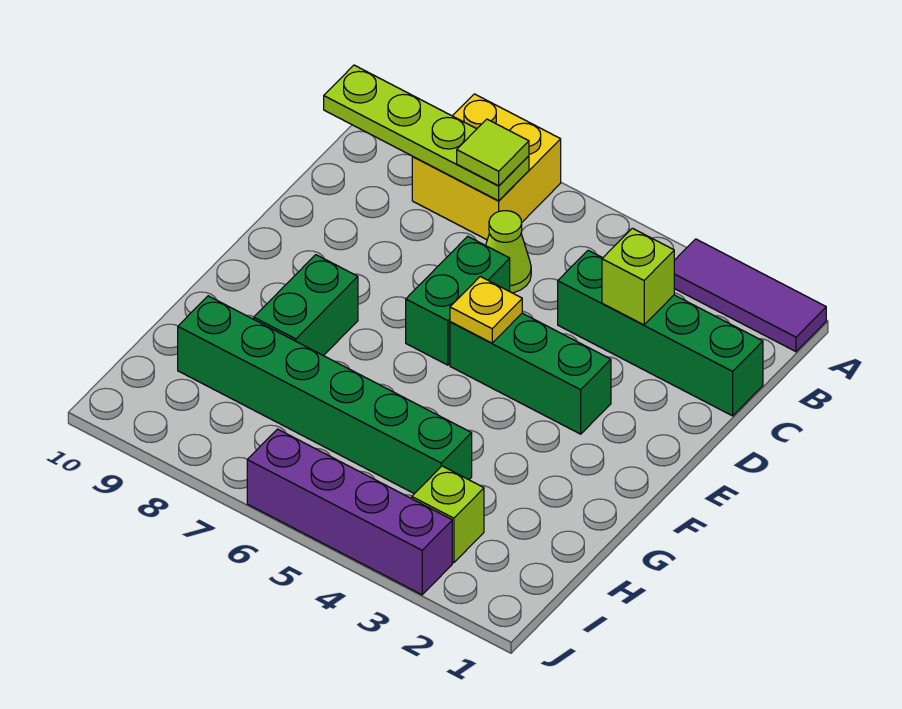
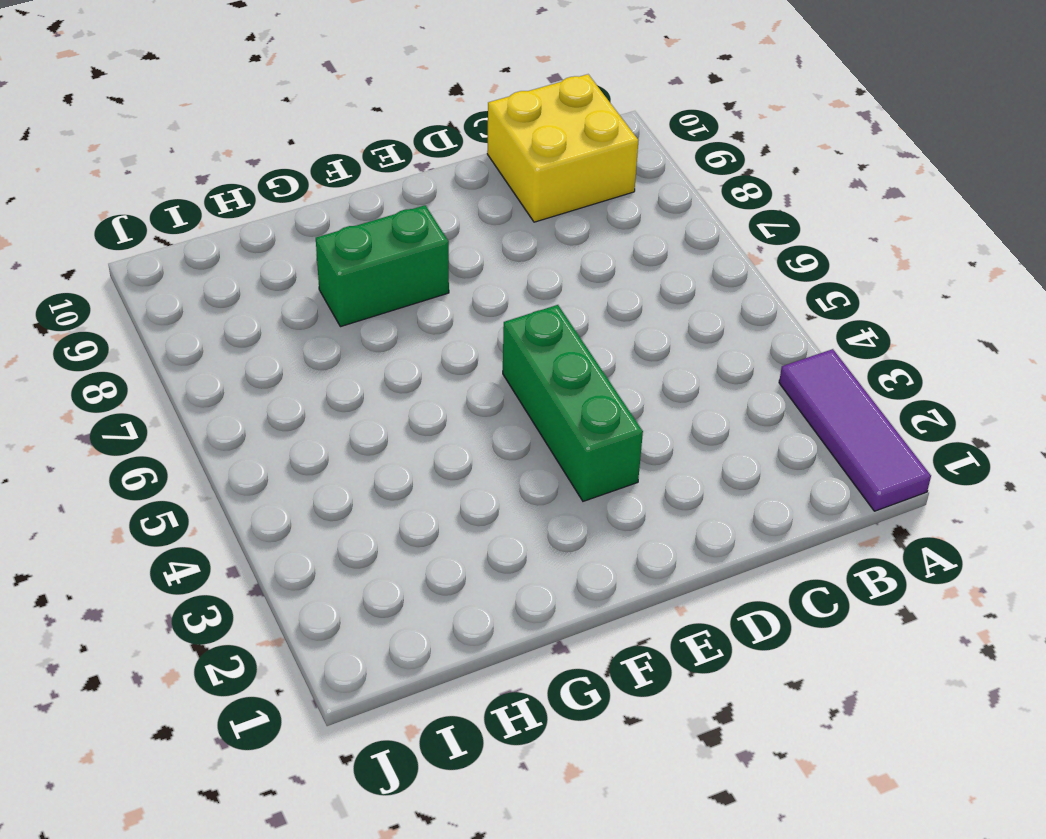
yellow brick B9:C10 level 1 -> yellow brick A7:B8 level 1
none -> green brick C1:C4 level 1
none -> lime cone C6 level 1
none -> green brick D6:E6 level 1

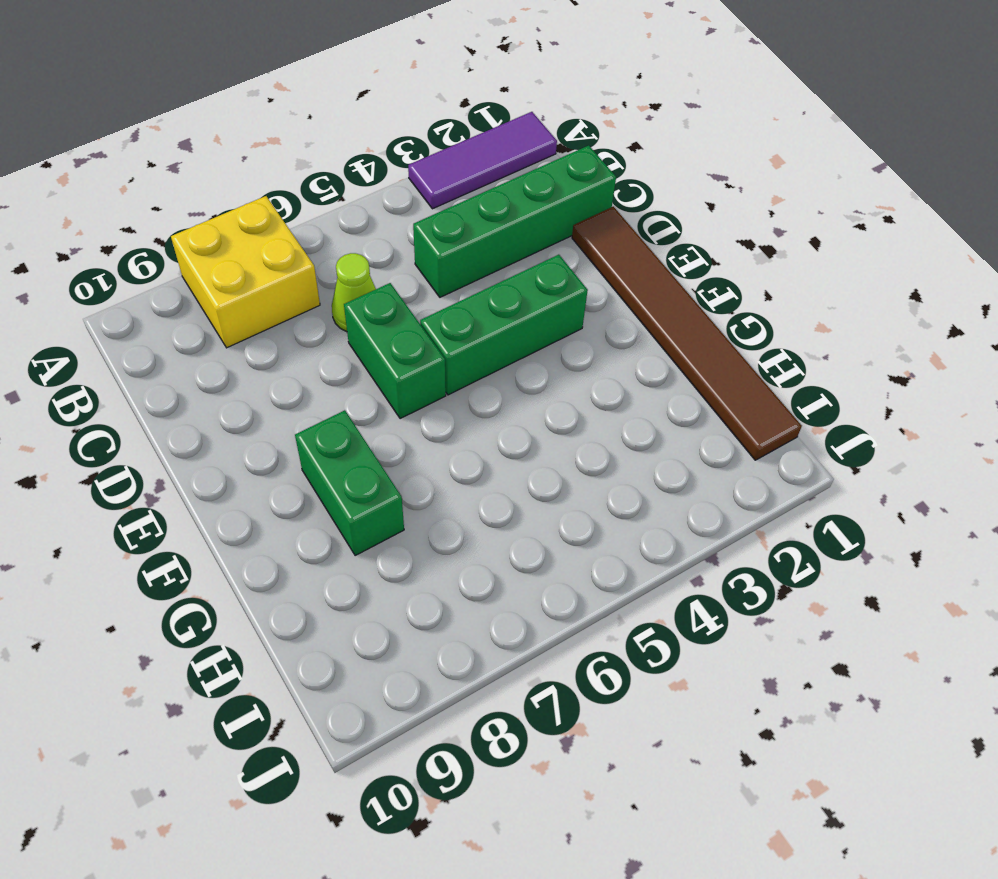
brown tile D1:I1 level 1 -> none
none -> green brick H4:H9 level 1
none -> lime brick I3 level 1
none -> purple brick J3:J6 level 1

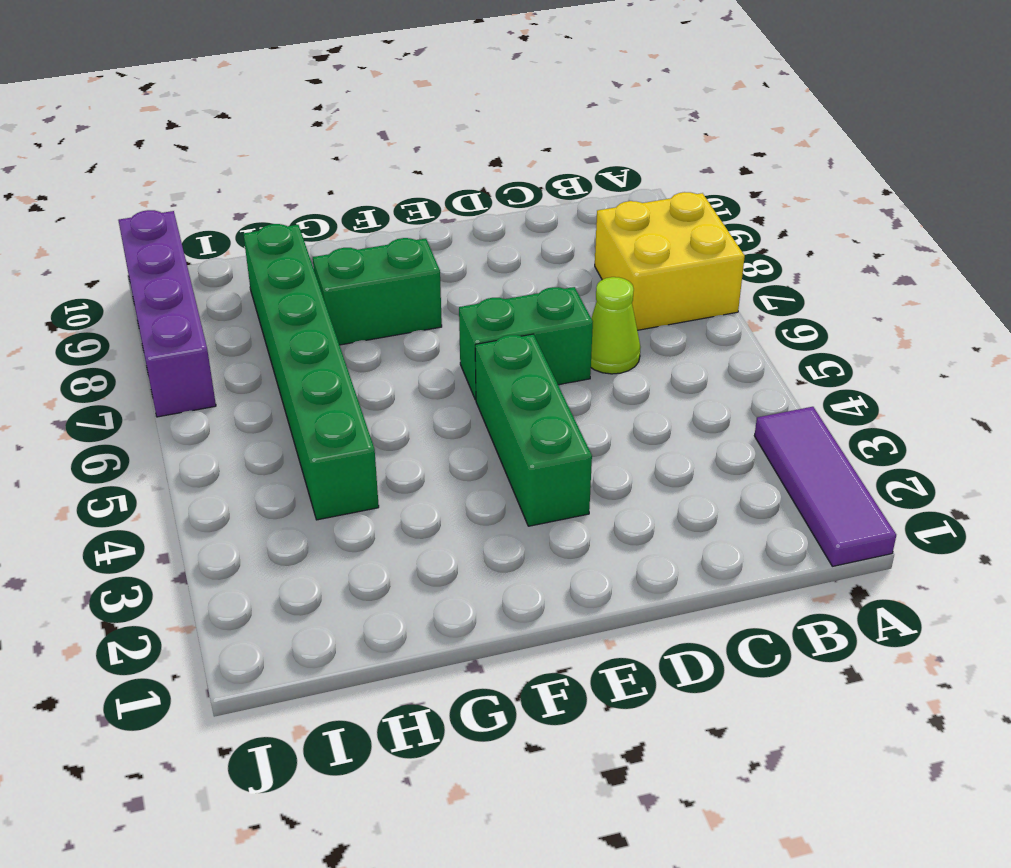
purple brick J7:J10 level 1 -> purple brick J3:J6 level 1
none -> green brick C1:C4 level 1
none -> lime brick I3 level 1
none -> lime plate B7:B10 level 2

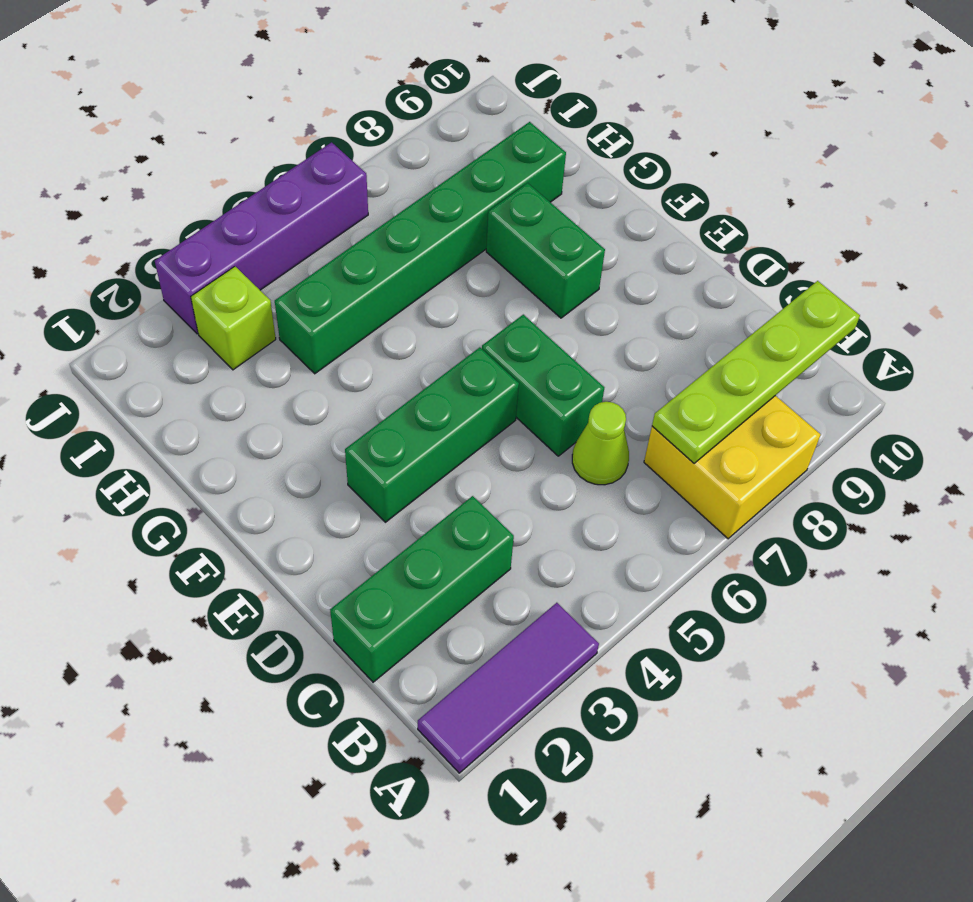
green brick C1:C3 level 1 -> green brick C1:C4 level 1
none -> lime brick C3 level 2
none -> yellow plate E5 level 2
none -> lime tile B7 level 3

